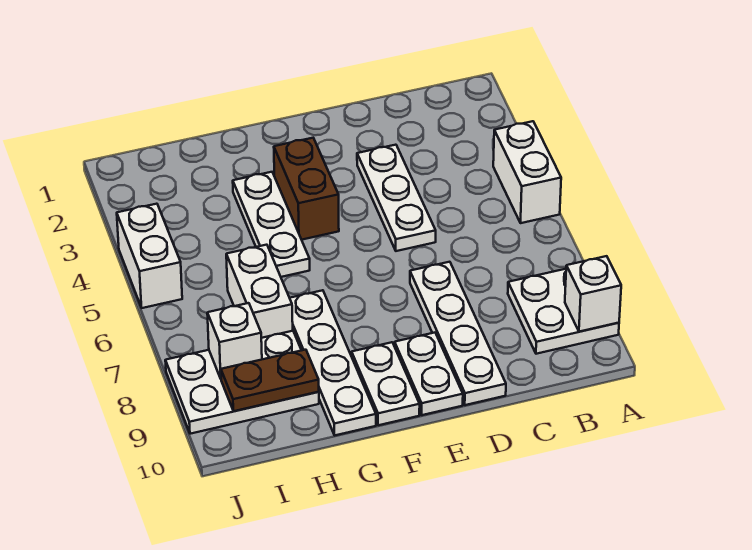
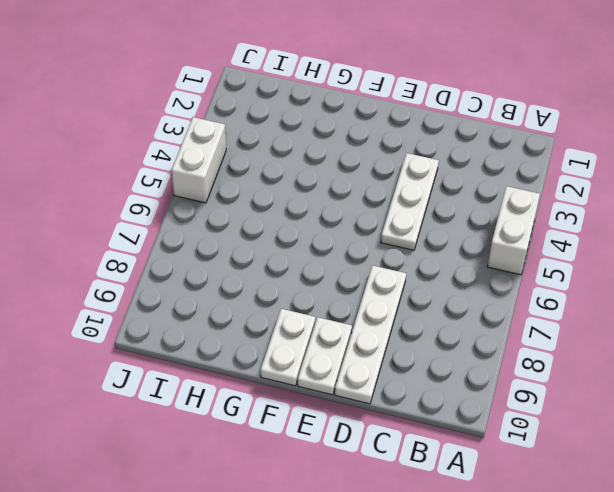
none -> white plate A8:B9 level 1
none -> brown brick F3:F4 level 1
none -> white plate G3:G5 level 1

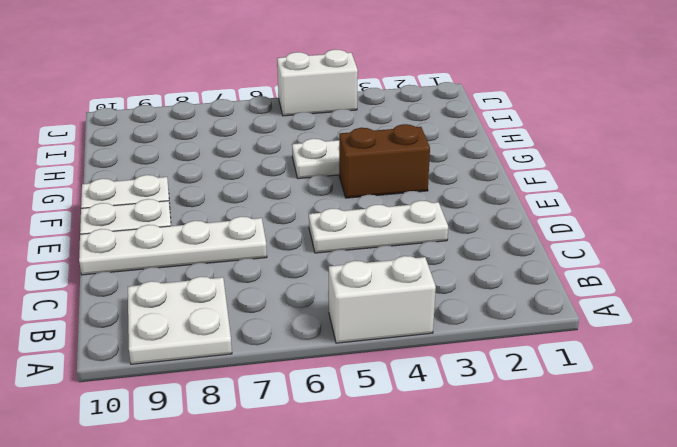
none -> white plate G7:G10 level 1
none -> white brick H6:H7 level 1
none -> white plate H8:J9 level 1

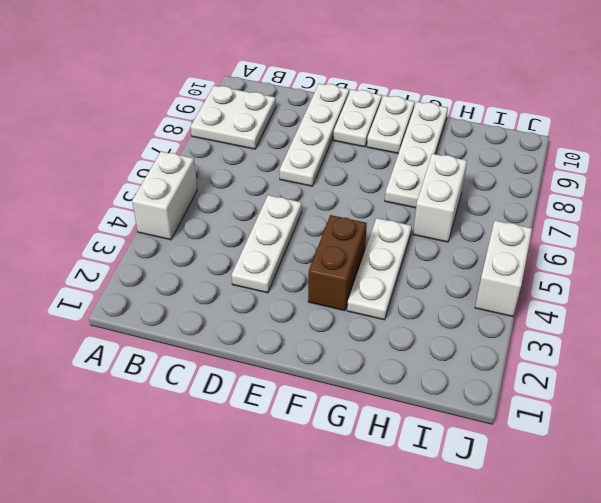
none -> white plate H8:J9 level 1
none -> white brick A9 level 2
none -> brown plate H9:I9 level 2

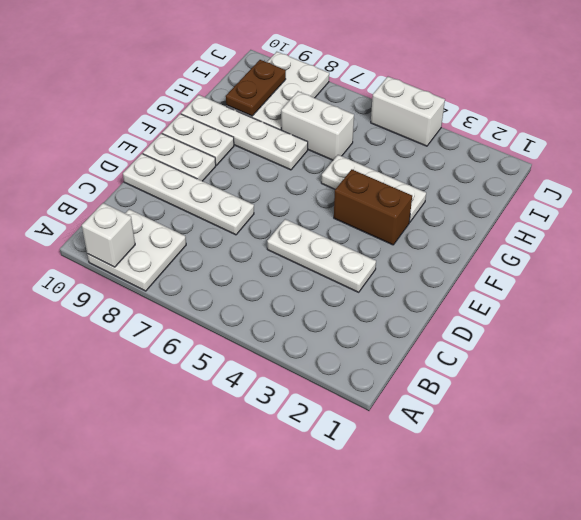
none -> white brick A4:A5 level 1
none -> white brick I8 level 2

